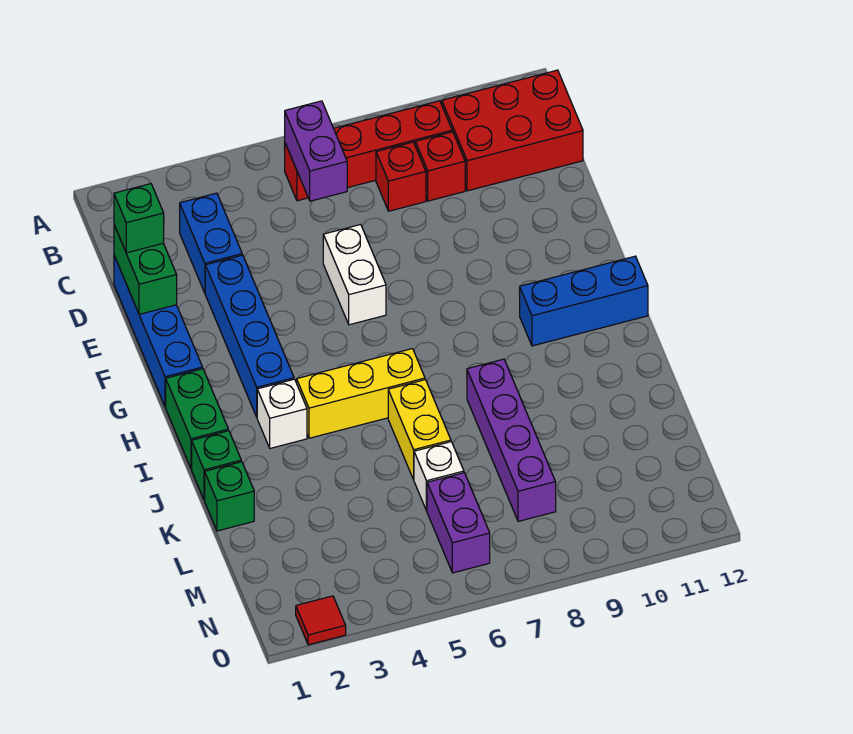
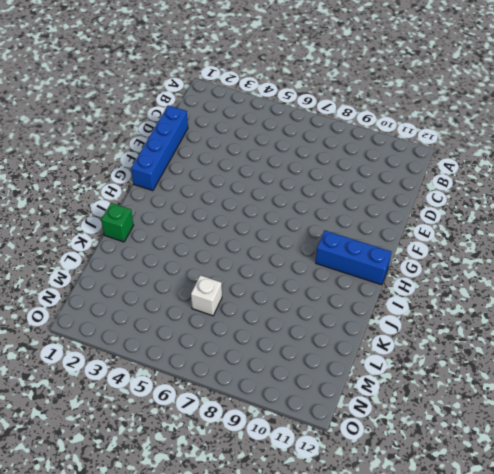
none -> red brick B6:B9 level 1
none -> red brick B10:C12 level 1
none -> blue brick C3:D3 level 1

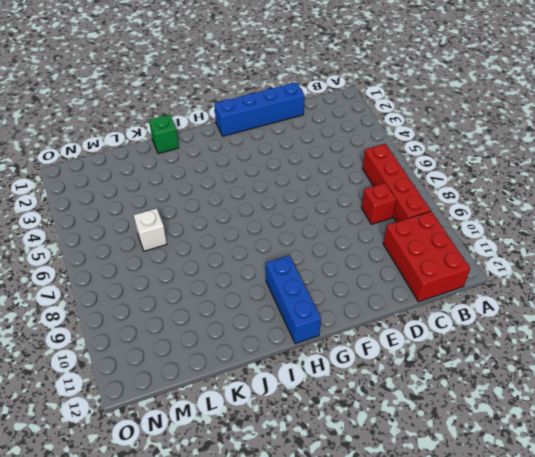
none -> blue brick C3:D3 level 1
none -> red brick C9 level 1
none -> blue brick E3:H3 level 1

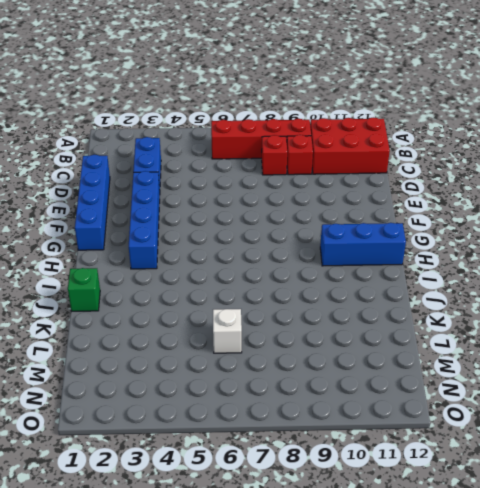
none -> white brick E6:F6 level 1
none -> green brick H1:I1 level 1
none -> white brick I3 level 1

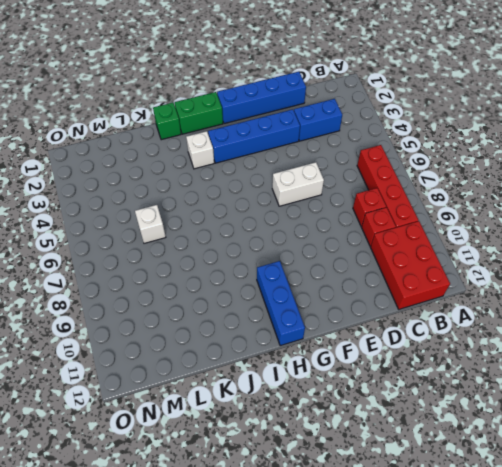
none -> yellow brick I4:I6 level 1
none -> yellow brick J6:K6 level 1
none -> purple brick J8:M8 level 1

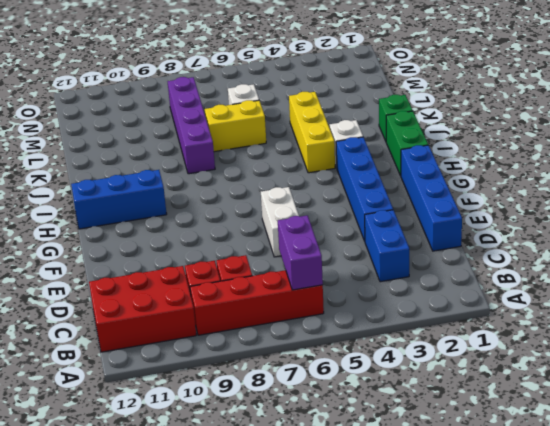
yellow brick I4:K4 level 1 -> yellow brick I4:I6 level 1
yellow brick K6:K7 level 1 -> yellow brick J6:K6 level 1
none -> green brick K1 level 1
none -> purple brick M6:N6 level 1
none -> red tile O2 level 1

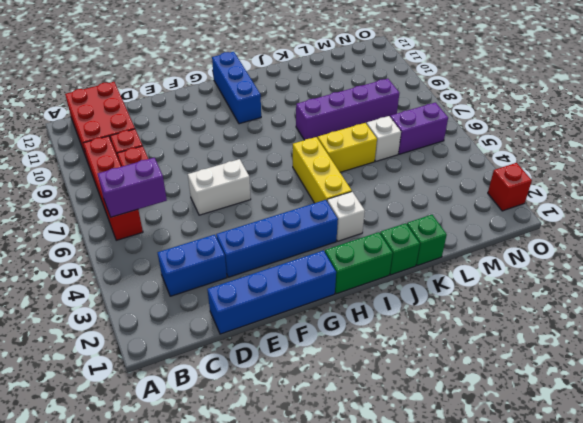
red brick O2 level 1 -> red tile O2 level 1
none -> green brick D1:E1 level 2
none -> green brick D1 level 3

